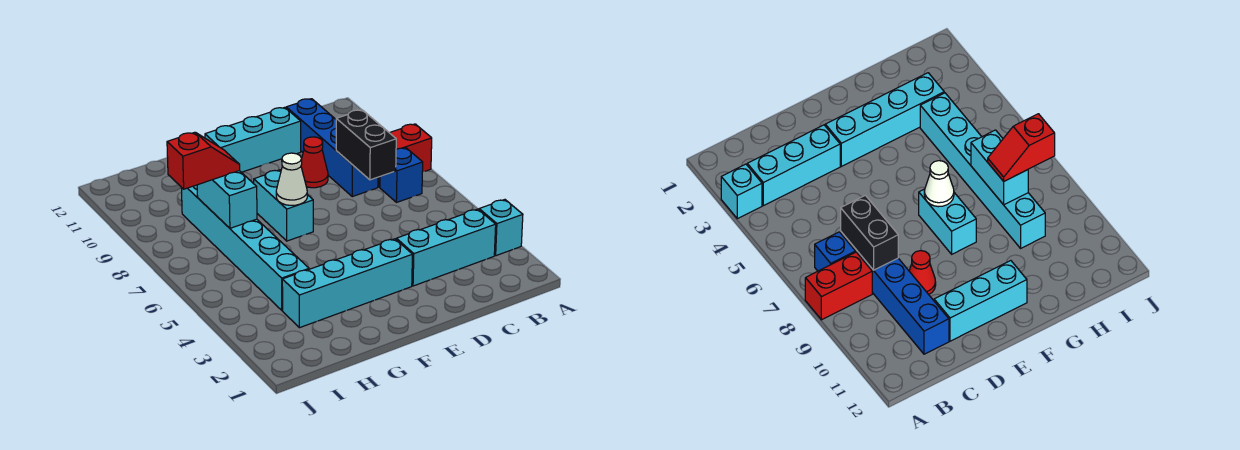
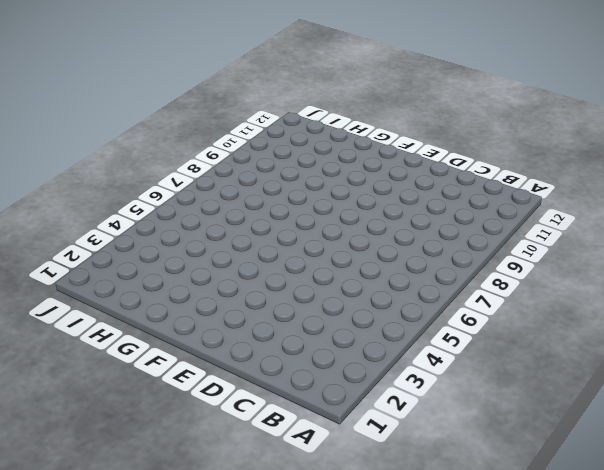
none -> cyan brick A3 level 1
none -> red brick A8:B8 level 1
none -> cyan brick B3:D3 level 1

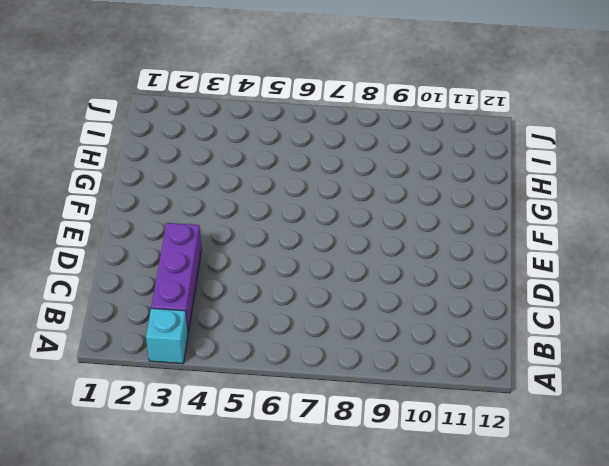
purple brick B3:D3 level 1 -> cyan brick B3:D3 level 1
none -> red brick A8:B8 level 1
none -> blue brick B7 level 1
none -> blue brick C8:C11 level 1

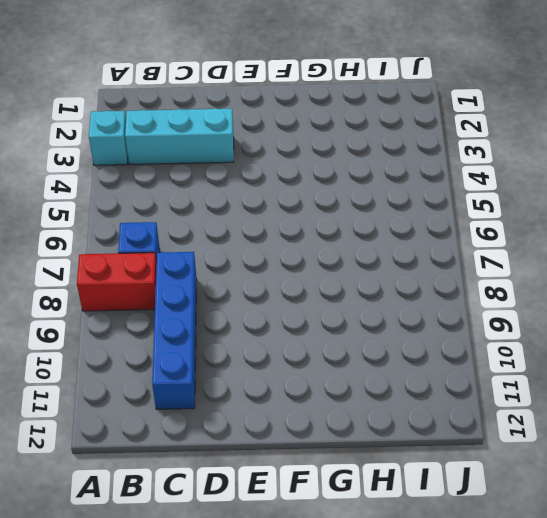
none -> red cone D9 level 1
none -> cyan brick D11:F11 level 1
none -> cyan brick E3:H3 level 1

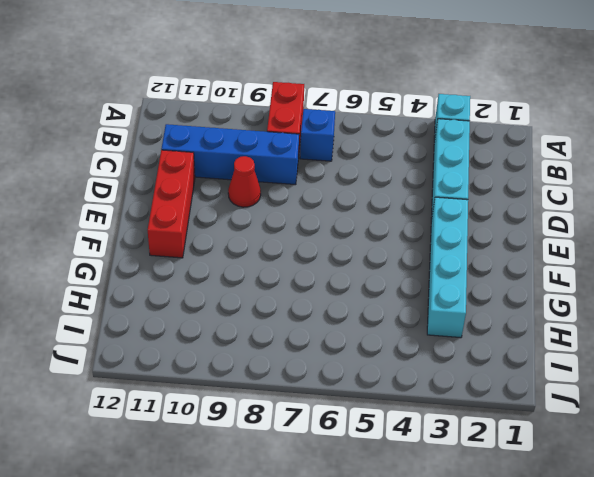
red brick D11:F11 level 1 -> cyan brick D11:F11 level 1
none -> cyan brick F7:F8 level 1
none -> cyan brick H4:H9 level 1
none -> black brick C7:C8 level 2

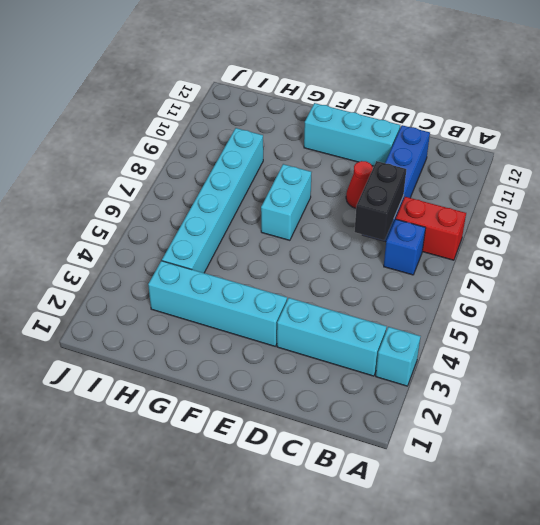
none -> white cone F7 level 2
none -> cyan brick H7:H8 level 2
none -> red slope H8:I8 level 3 top I

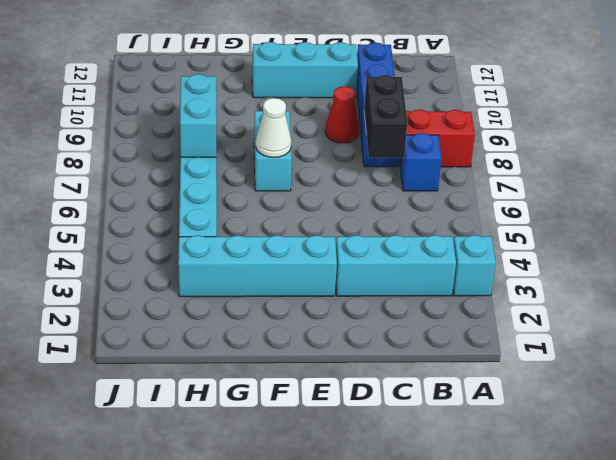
none -> red slope H8:I8 level 3 top I

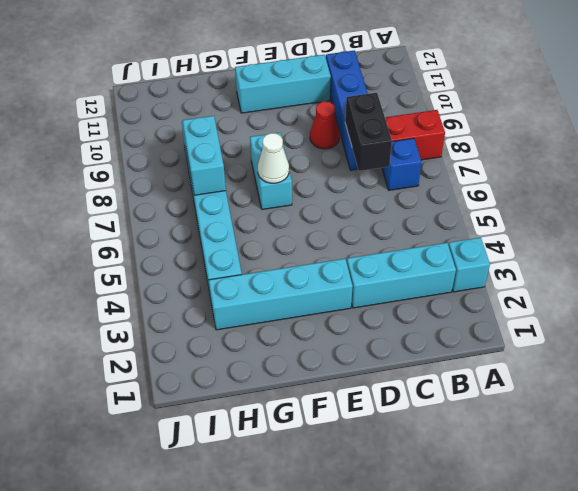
none -> red slope H8:I8 level 3 top I

